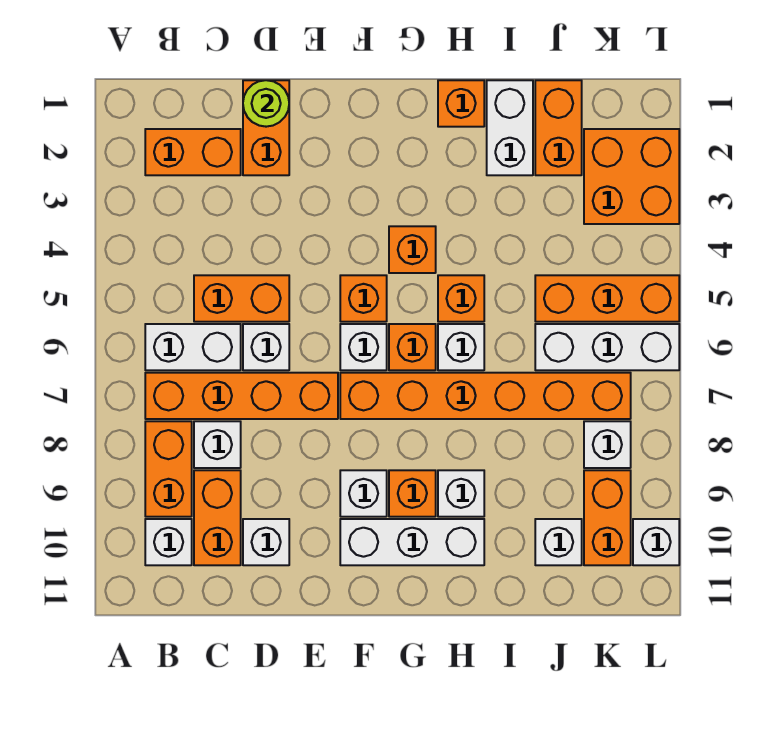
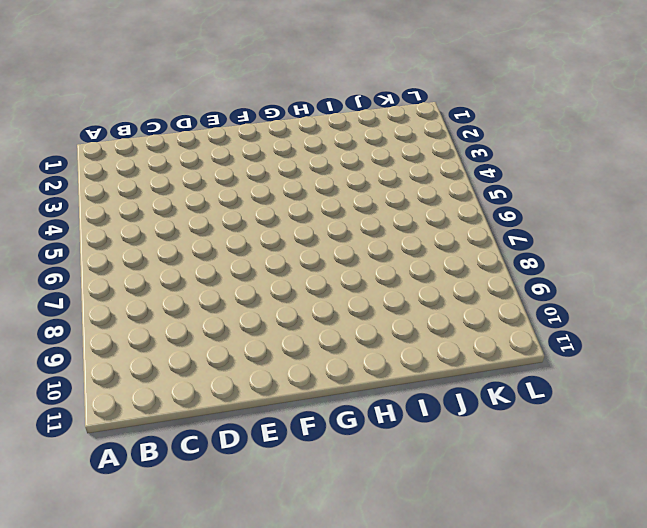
none -> orange brick B2:C2 level 1
none -> white brick B6:C6 level 1
none -> orange brick B7:E7 level 1
none -> orange brick B8:B9 level 1

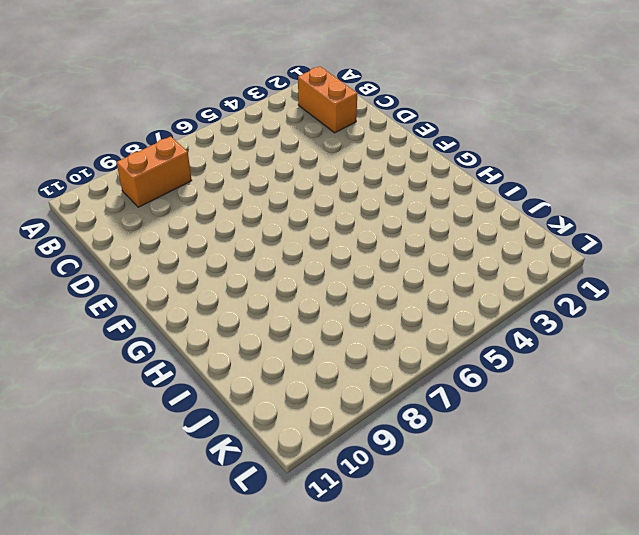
none -> white brick B6:C6 level 1
none -> orange brick B7:E7 level 1
none -> white brick B10 level 1
none -> orange brick C5:D5 level 1

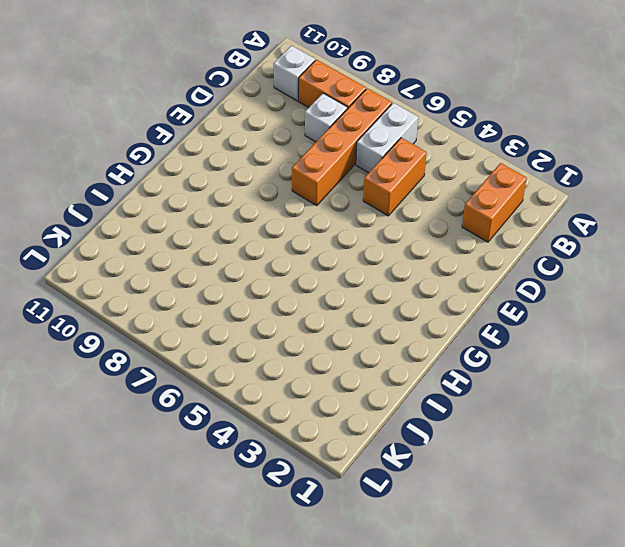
none -> orange brick C9:C10 level 1
none -> orange brick D1:D2 level 1
none -> white brick D6 level 1
none -> white brick D10 level 1

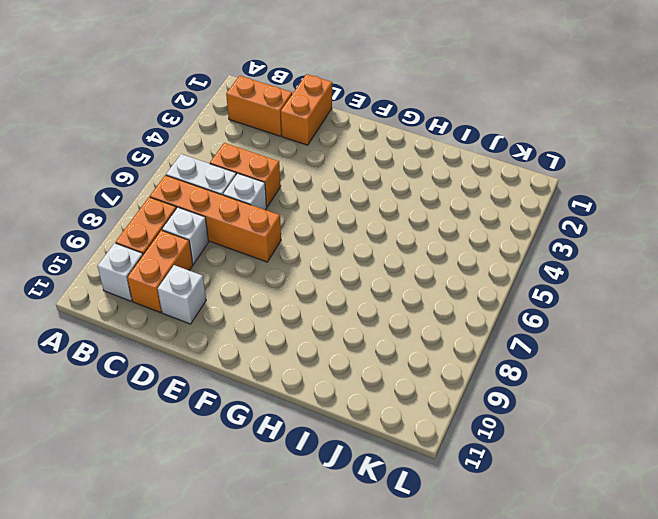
none -> orange brick F5 level 1
none -> white brick F6 level 1
none -> orange brick F7:K7 level 1
none -> white brick F9 level 1

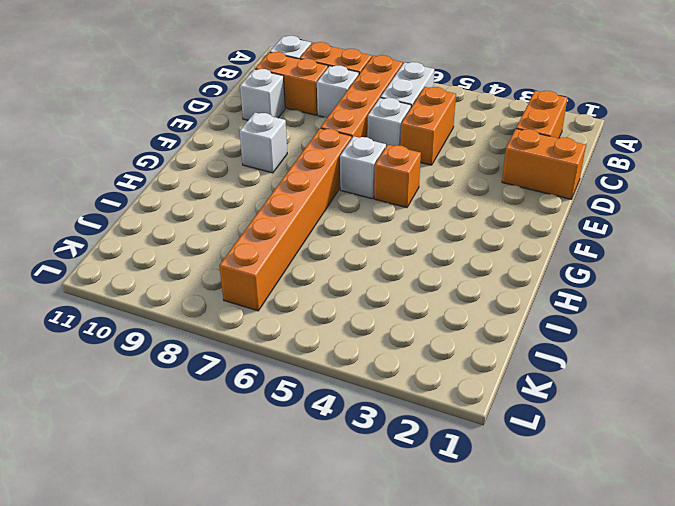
none -> white brick F10:H10 level 1
none -> orange brick G4 level 1
none -> orange brick G6 level 1
none -> orange brick G9 level 1

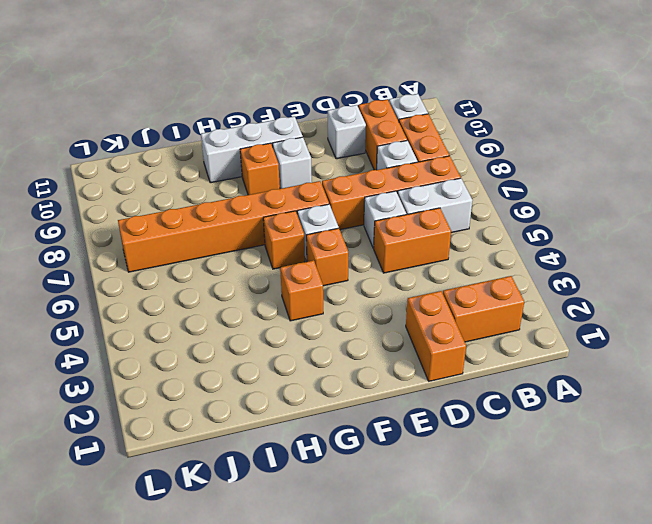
none -> orange brick H1 level 1
none -> orange brick H5 level 1
none -> white brick H6 level 1
none -> white brick H9 level 1

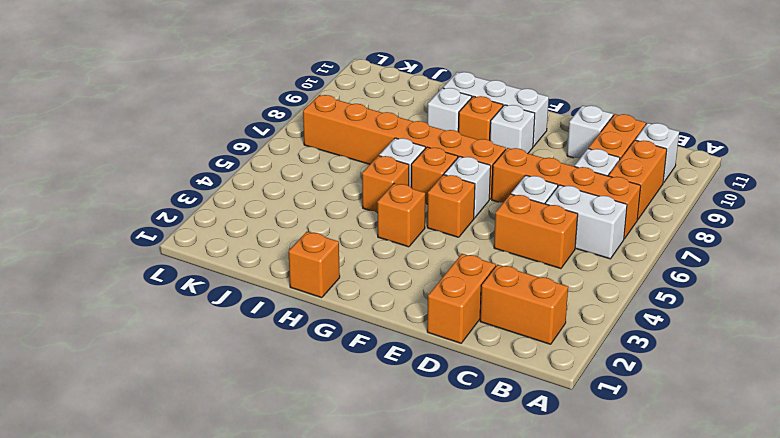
none -> white brick I1:I2 level 1
none -> orange brick J1:J2 level 1
none -> orange brick J5:L5 level 1
none -> white brick J6:L6 level 1

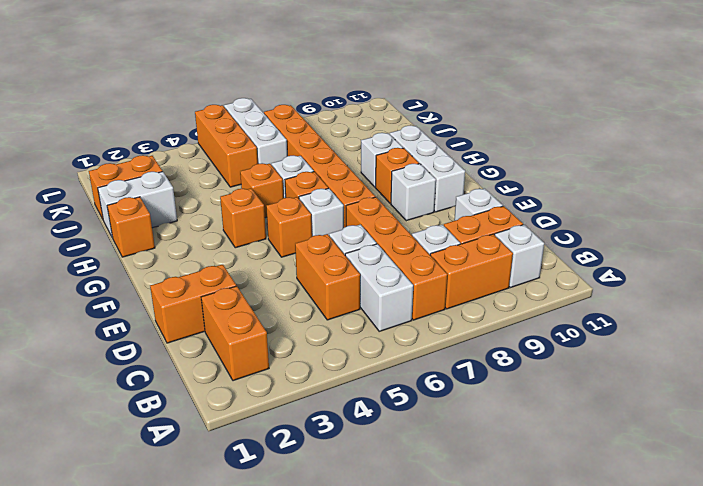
none -> white brick J10 level 1
none -> orange brick K2:L3 level 1
none -> white brick K8 level 1
none -> orange brick K9:K10 level 1

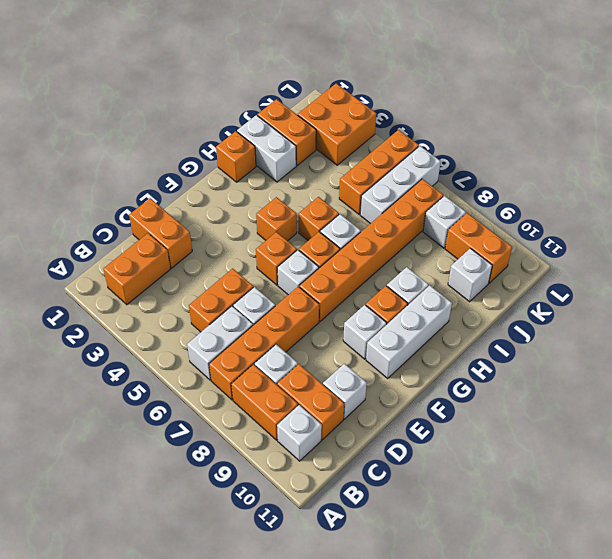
none -> white brick L10 level 1
none -> lime round brick D1 level 2

